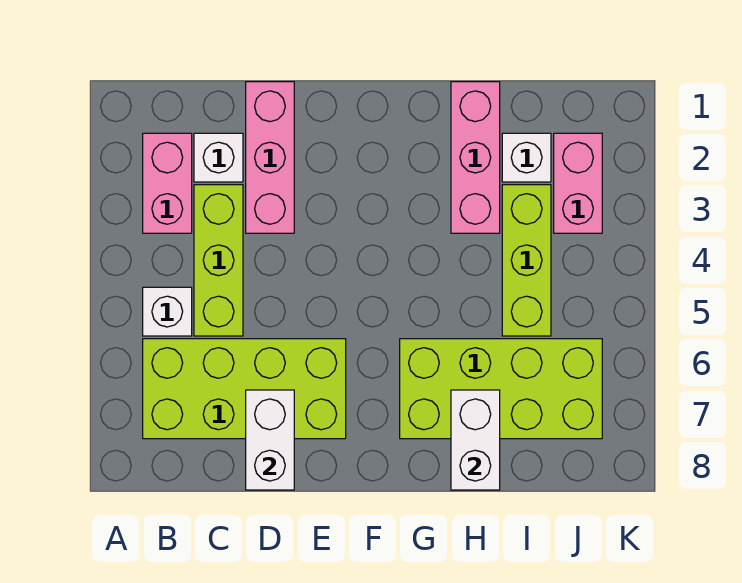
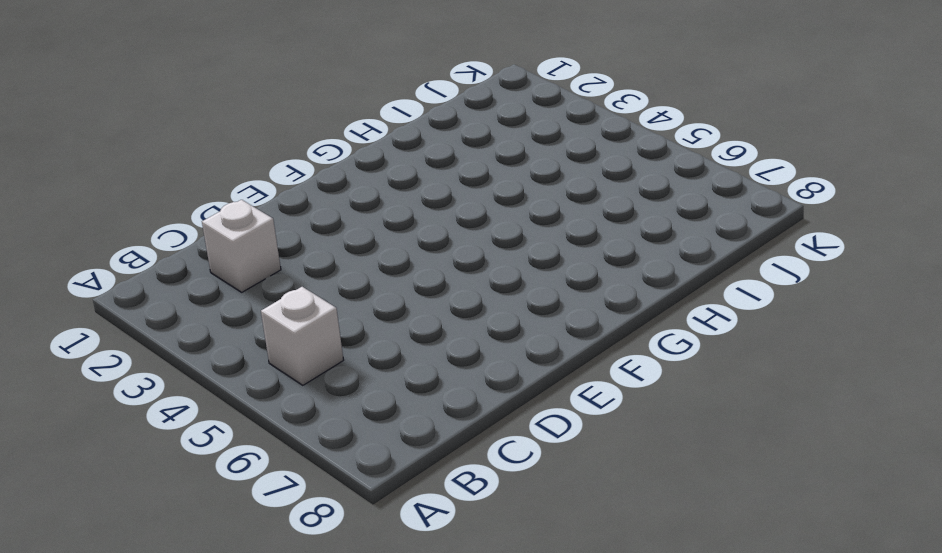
none -> pink brick B2:B3 level 1
none -> lime brick B6:E7 level 1
none -> lime brick C3:C5 level 1

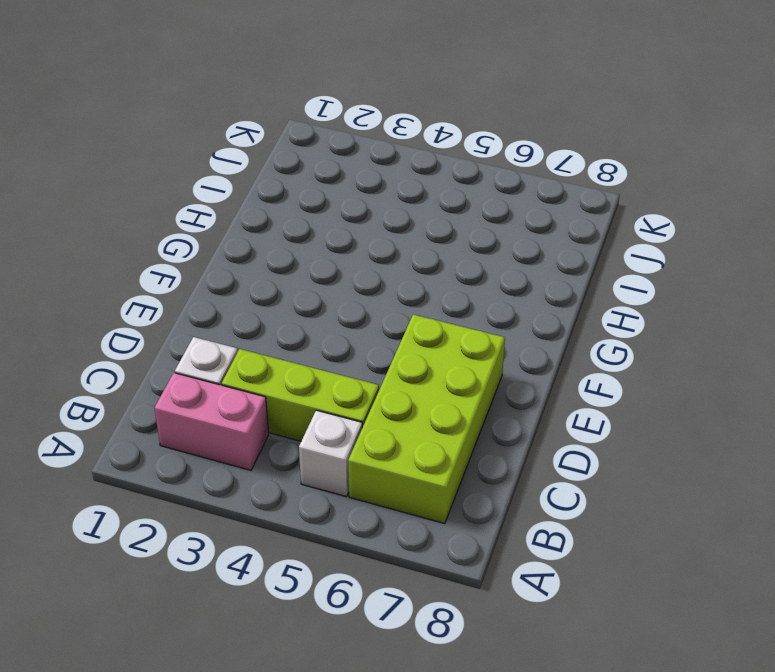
none -> pink brick D1:D3 level 1
none -> lime brick G6:J7 level 1
none -> pink brick H1:H3 level 1

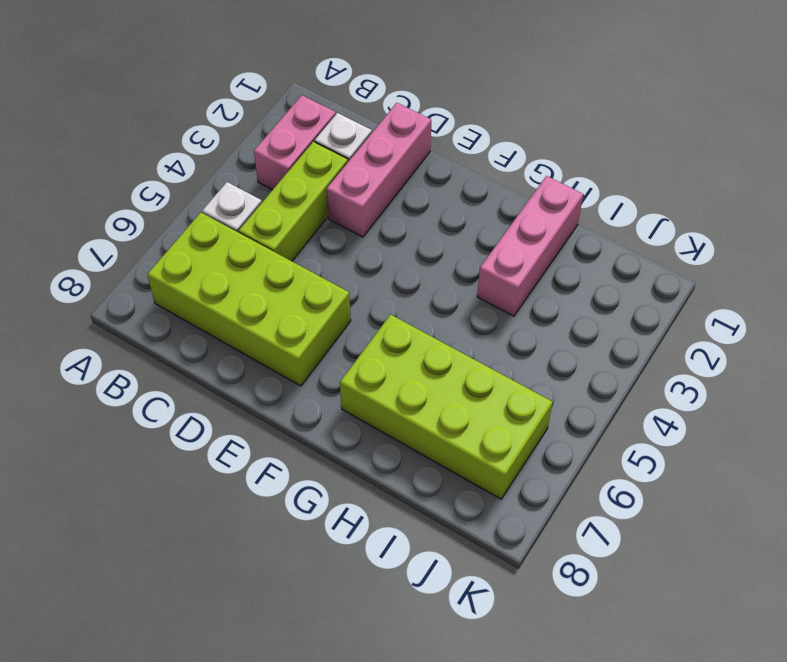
none -> white brick I2 level 1
none -> lime brick I3:I5 level 1
none -> pink brick J2:J3 level 1

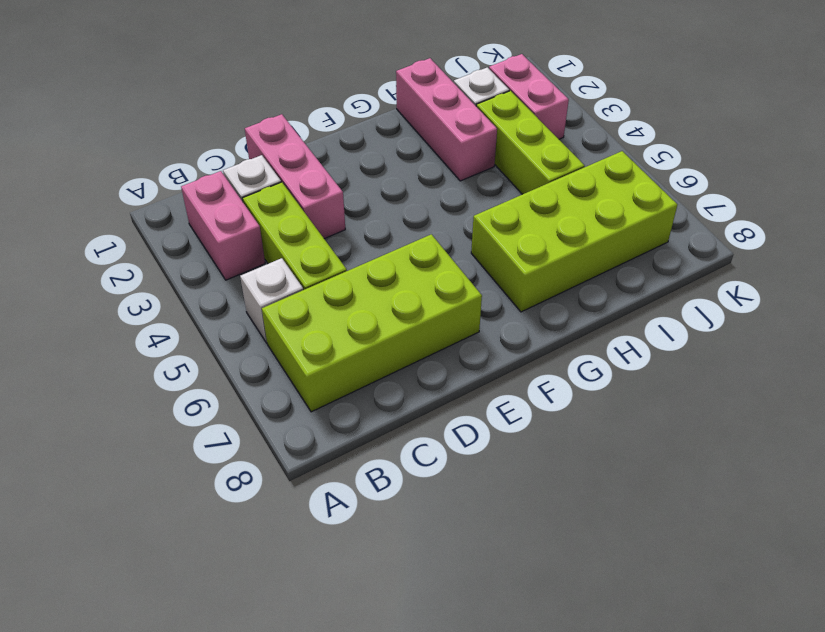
none -> white brick D7:D8 level 2
none -> white brick H7:H8 level 2

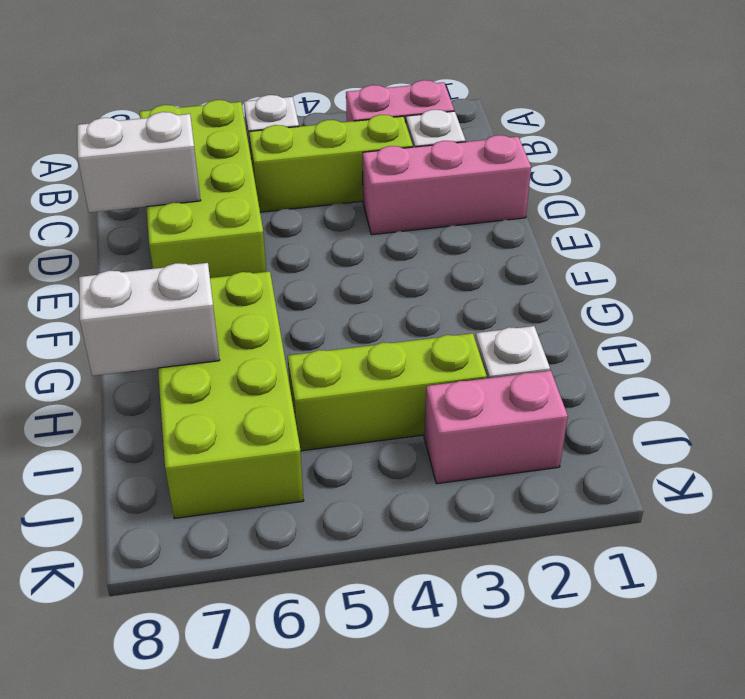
none -> pink brick H1:H3 level 1

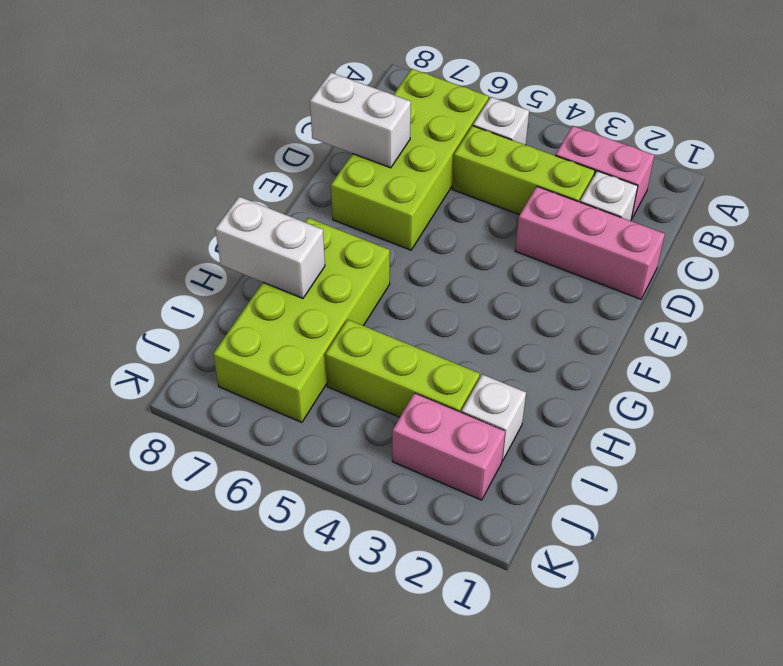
none -> pink brick H1:H3 level 1

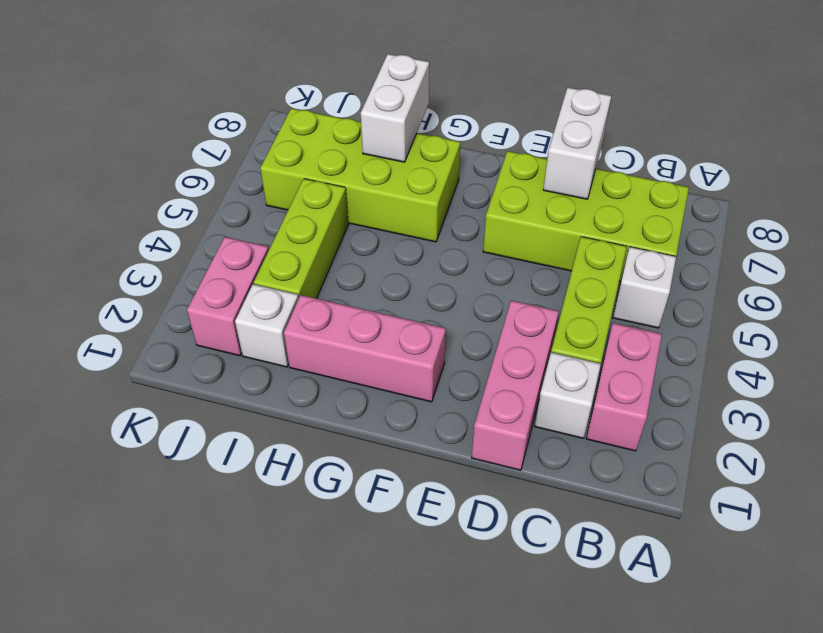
pink brick F2:H2 level 1 -> pink brick H1:H3 level 1

